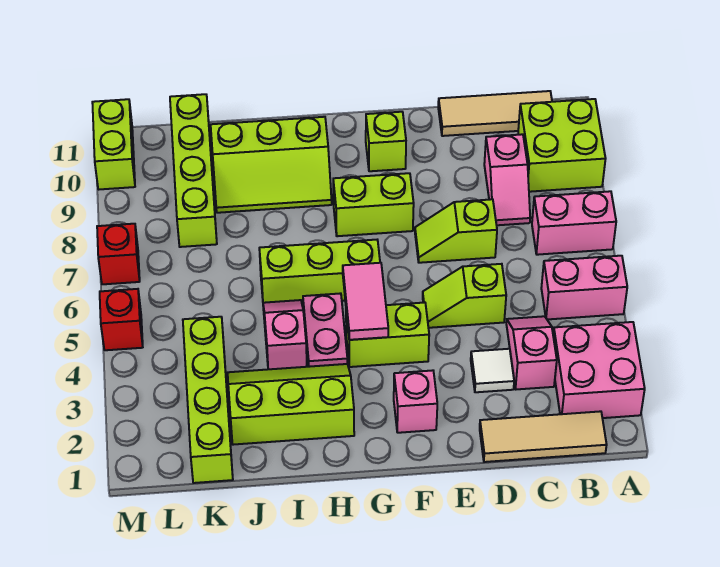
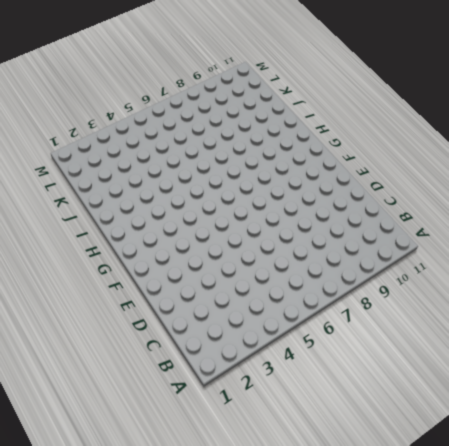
none -> pink brick A2:B3 level 1
none -> pink brick A5:B5 level 1
none -> pink brick A7:B7 level 1

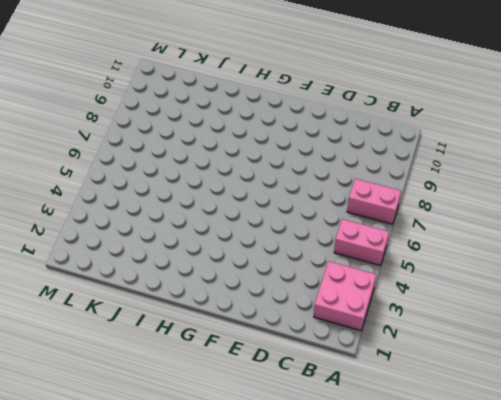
none -> lime brick A9:B10 level 1
none -> tan tile B1:D1 level 1
none -> tan tile B11:D11 level 1

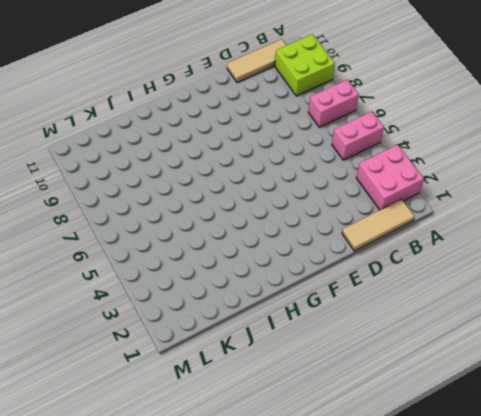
none -> pink slope C3:C4 level 1 top 3
none -> pink slope C8:C9 level 1 top 9
none -> white tile D3 level 1

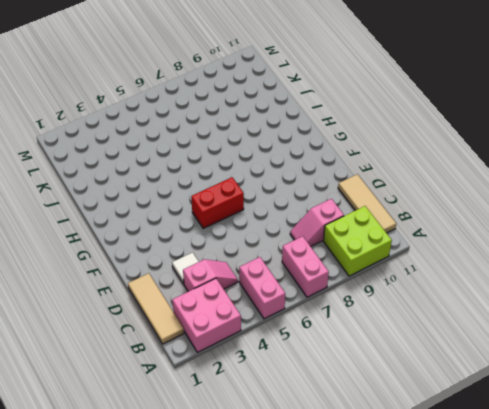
red brick F5:F6 level 1 -> none
none -> lime slope D5:E5 level 1 top D
none -> lime slope D7:E7 level 1 top D
none -> pink brick F2 level 1

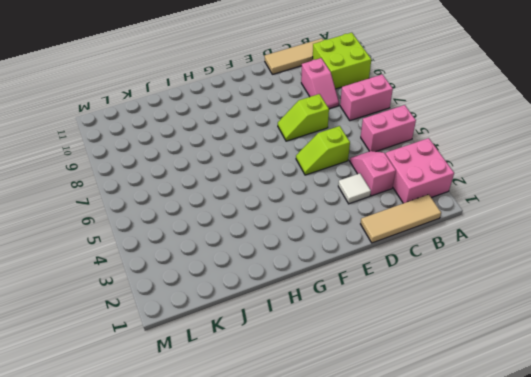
none -> pink brick F2 level 1
none -> lime brick F4:G4 level 1
none -> lime brick F8:G8 level 1

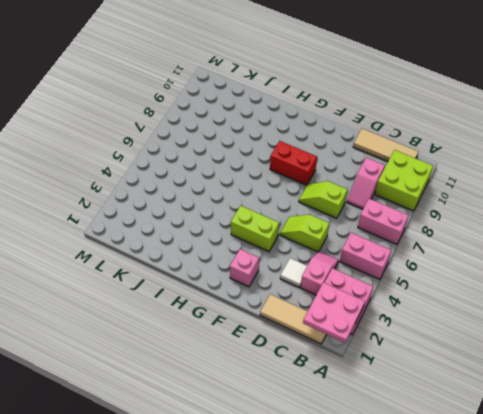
pink plate A1:B2 level 2 -> none
red brick F8:G8 level 1 -> lime brick F8:G8 level 1
none -> lime brick F10 level 1
none -> lime brick G6:I6 level 1
none -> lime slope H2:J3 level 1 top 2

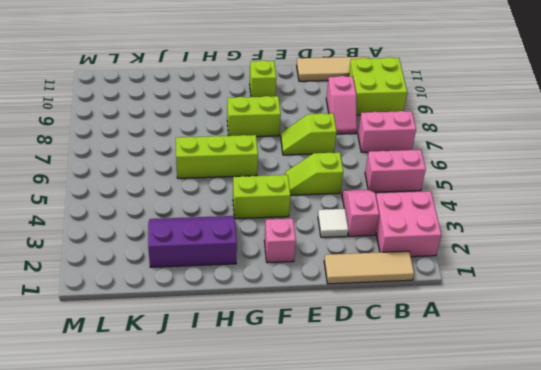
purple slope H2:J3 level 1 top 2 -> lime slope H2:J3 level 1 top 2
none -> pink plate H4:H5 level 1
none -> lime slope H9:J10 level 1 top 10
none -> pink slope I4:I5 level 1 top 4

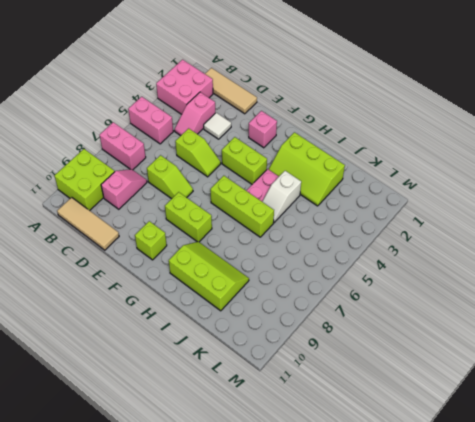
white slope I4:I5 level 1 top 4 -> pink slope I4:I5 level 1 top 4
none -> lime brick K1:K4 level 1
none -> lime brick K8:K11 level 1
none -> red brick M5 level 1

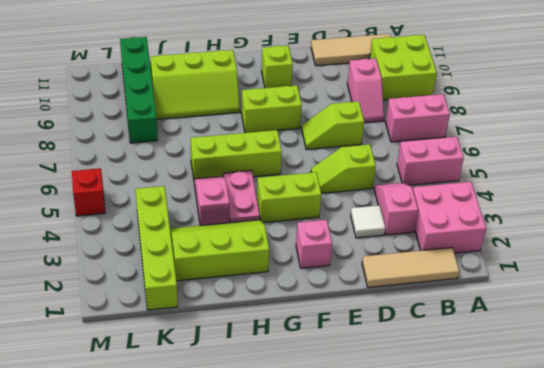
green brick K8:K11 level 1 -> lime brick K8:K11 level 1
none -> red brick M7 level 1
none -> lime brick M10:M11 level 1
none -> pink tile G4:G5 level 2

